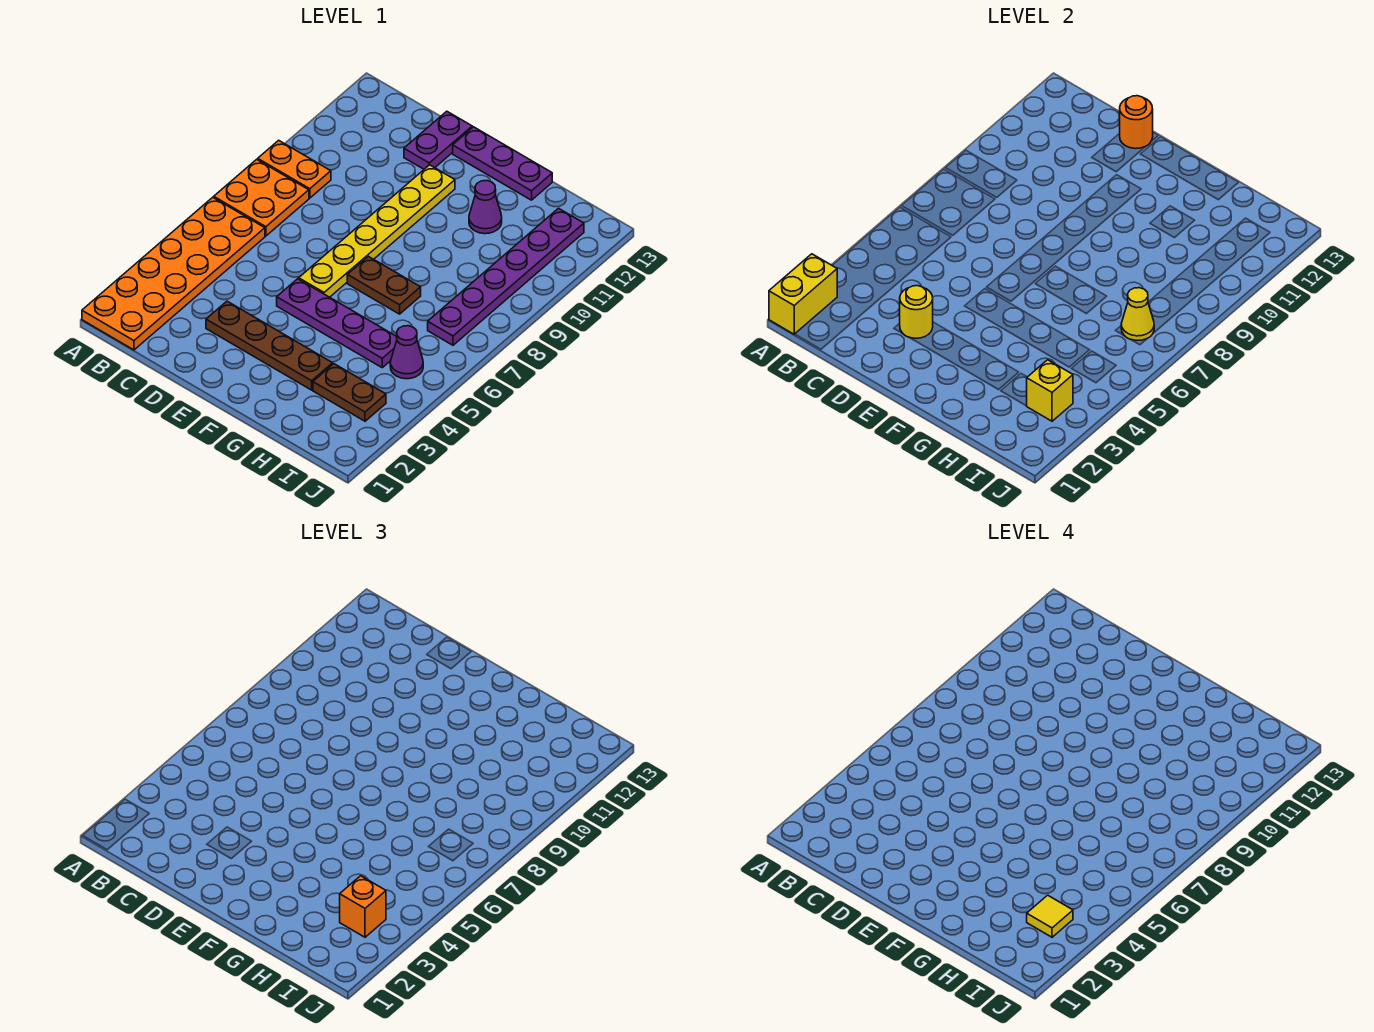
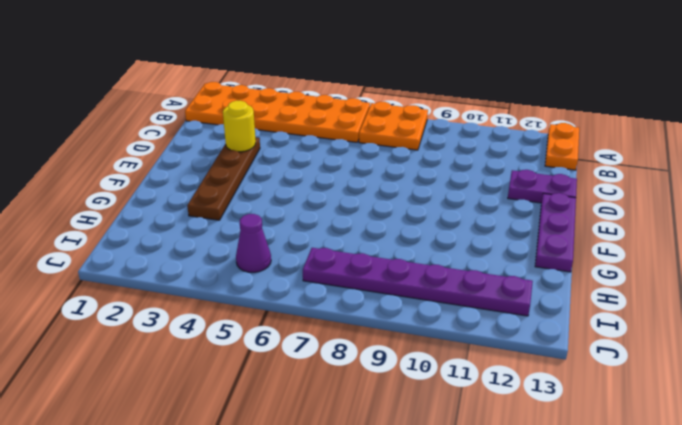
orange plate A13:B13 level 1 -> orange plate A9:B9 level 1
none -> purple plate E5:H5 level 1
none -> yellow plate E6:E11 level 1
none -> brown plate F7:G7 level 1

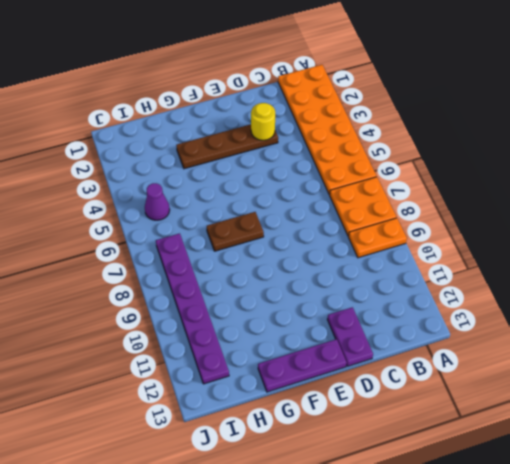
none -> purple plate E5:H5 level 1
none -> yellow plate E6:E11 level 1
none -> purple cone G11 level 1

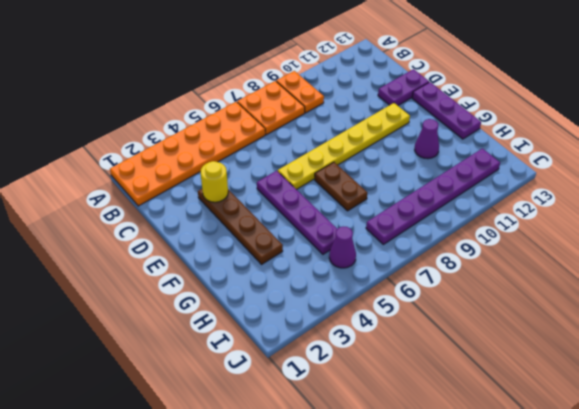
none -> brown plate H3:I3 level 1
none -> yellow brick A1:A2 level 2
none -> orange round brick D13 level 2

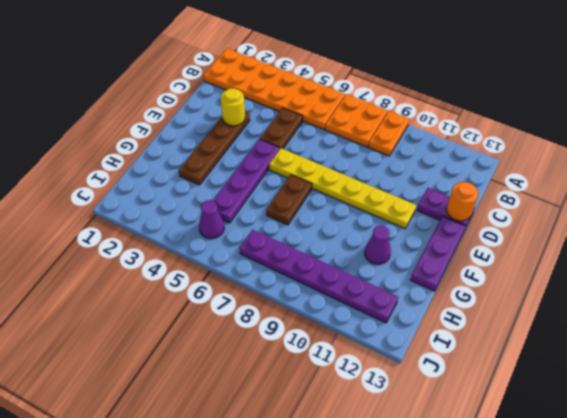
brown plate C5:D5 level 1 -> brown plate H3:I3 level 1
none -> yellow brick A1:A2 level 2
none -> yellow brick I3 level 2
none -> yellow cone I7 level 2

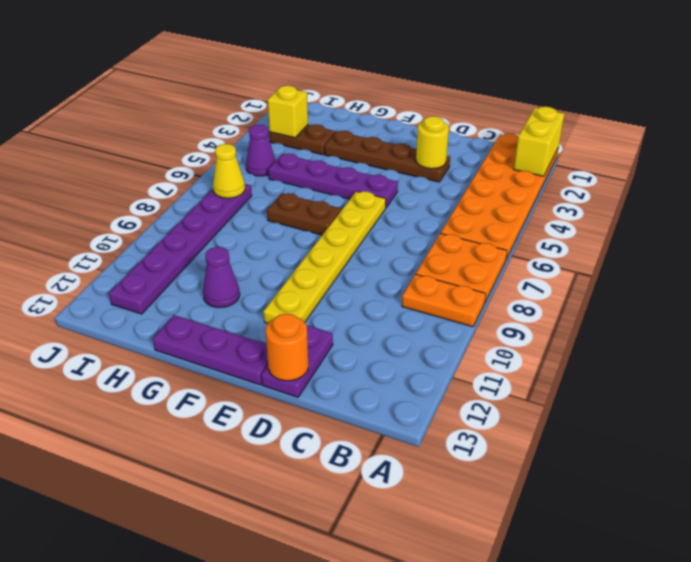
none -> orange brick I3 level 3
none -> yellow tile I3 level 4

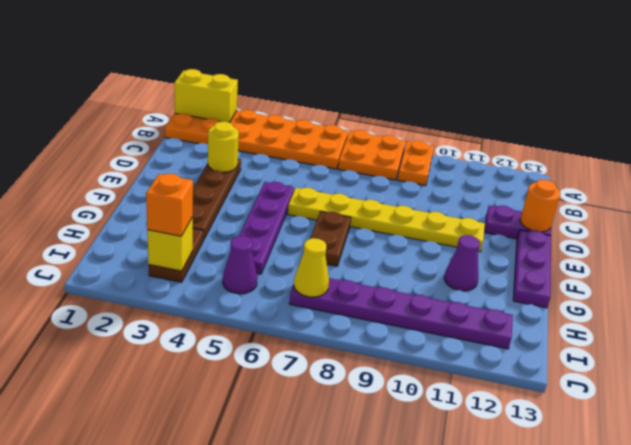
none -> yellow tile I3 level 4

